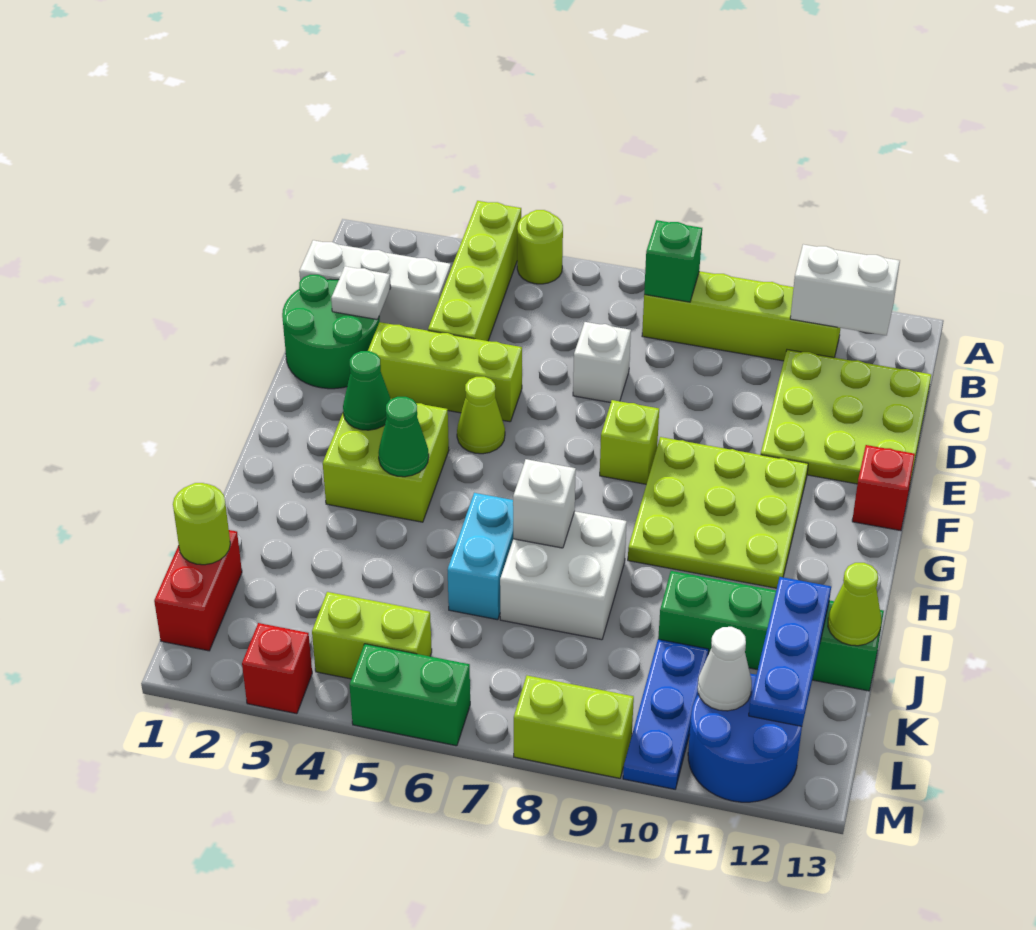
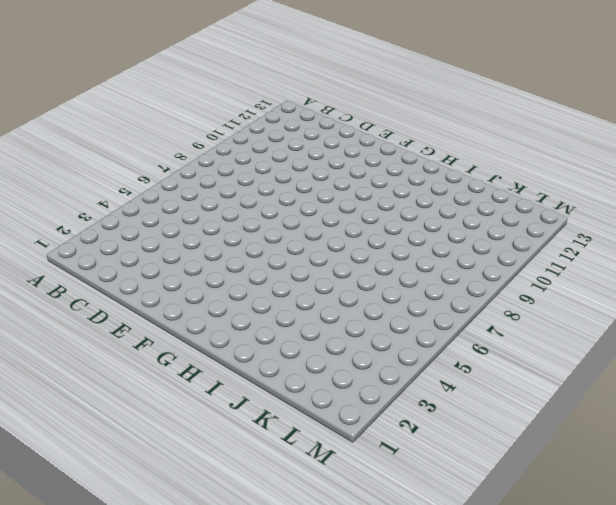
none -> lime brick A4:D4 level 1
none -> lime round brick A5 level 1
none -> lime brick B8:B11 level 1
none -> white brick C1:C3 level 1

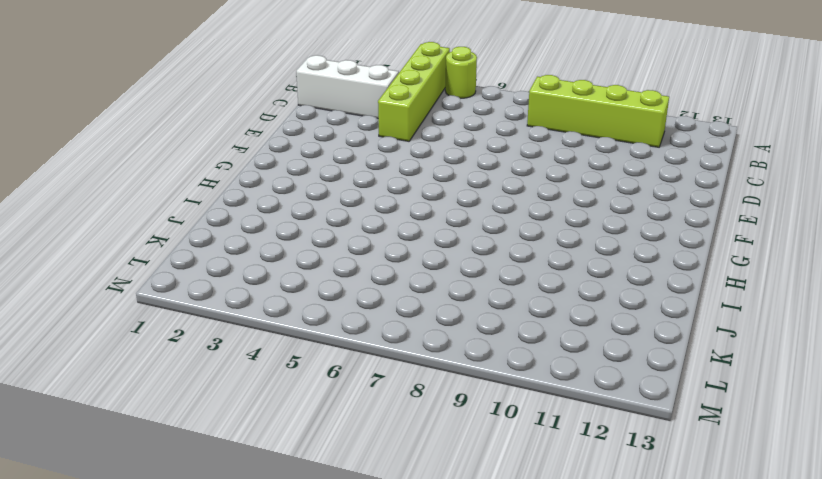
none -> lime plate C11:E13 level 1
none -> green round brick D1:E2 level 1
none -> white brick D7 level 1
none -> lime brick E3:E5 level 1

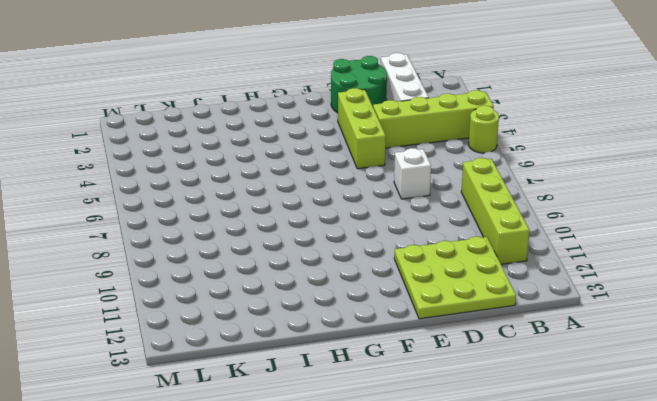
none -> lime cone F5 level 1
none -> lime brick F8 level 1
none -> lime plate F9:H11 level 1
none -> red brick F13 level 1

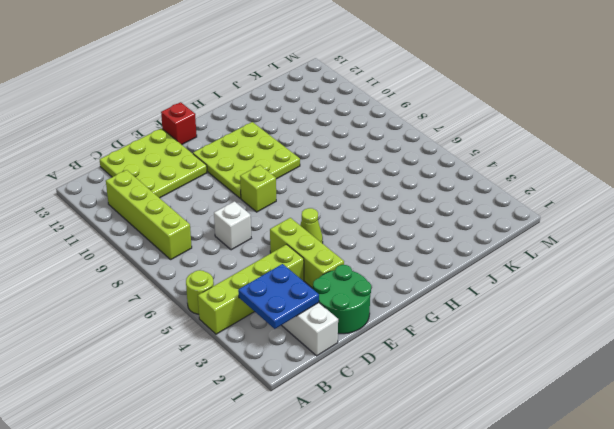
blue plate B2:C3 level 2 -> none
none -> lime brick G3:H4 level 1
none -> cyan brick I6:J6 level 1
none -> white brick I7:J8 level 1
none -> green brick J10:J13 level 1

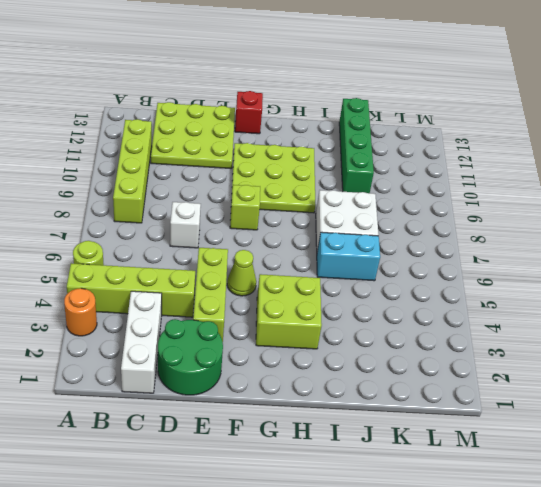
orange round brick A3 level 1 -> none
none -> red brick K1:L1 level 1
none -> blue plate K10:M10 level 1
none -> lime brick L4:L5 level 1
none -> blue round brick L11:M12 level 1

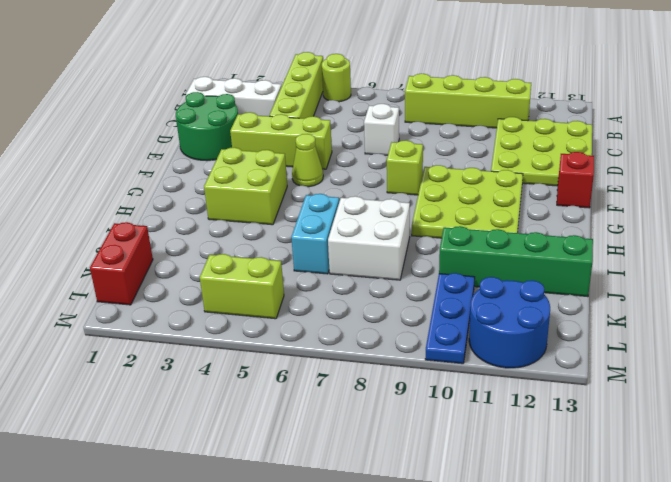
none -> red brick M3 level 1
none -> green brick M5:M6 level 1
none -> lime brick M8:M9 level 1
none -> green brick B8 level 2

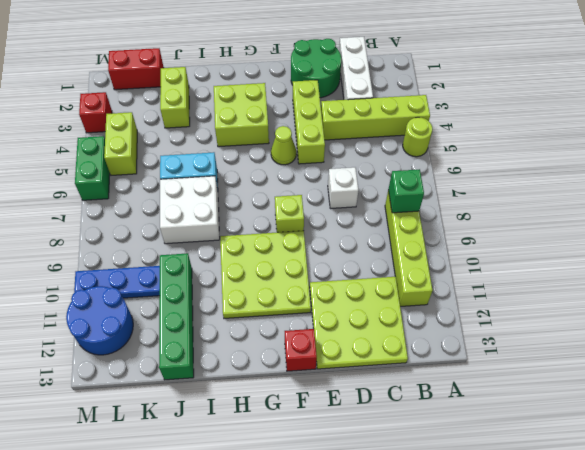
lime brick J2:J3 level 1 -> lime brick M8:M9 level 1
none -> white brick B11:B12 level 2
none -> white plate D2 level 2
none -> green cone G3 level 2
none -> green cone H4 level 2

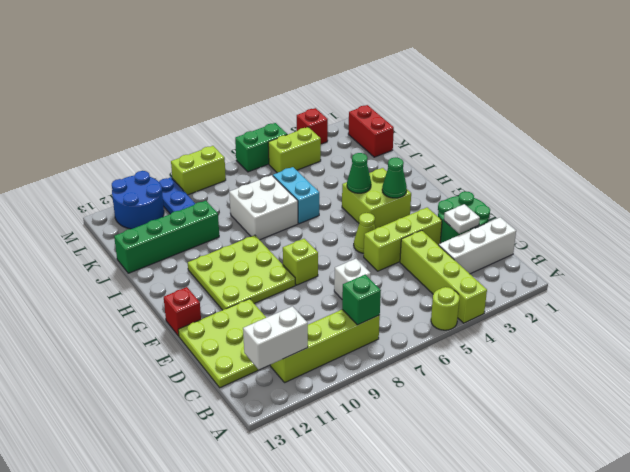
none -> white brick I7 level 2
none -> blue plate J12:L12 level 2
none -> lime cone J13 level 2
none -> lime round brick K1 level 2

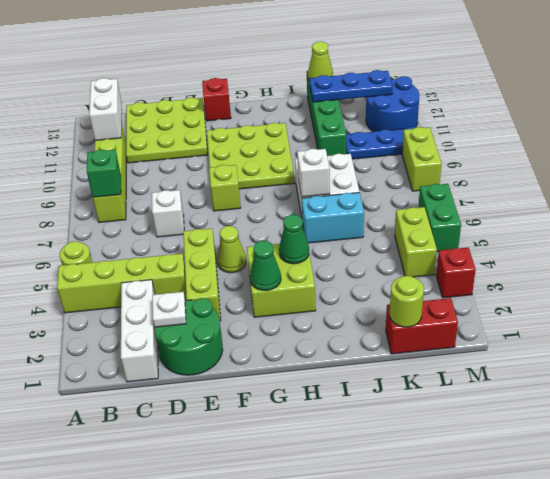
none -> white cone L11 level 2

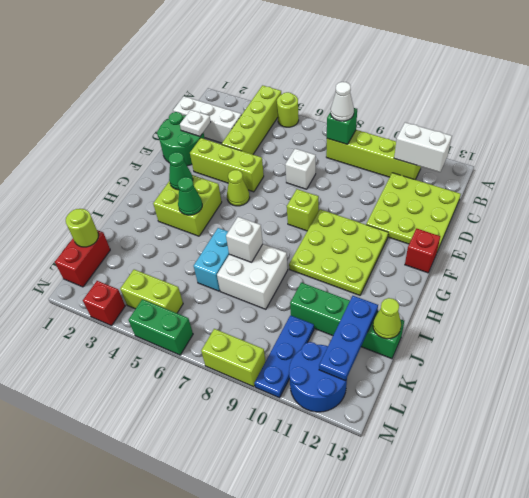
white cone B8 level 3 -> white cone L11 level 2

